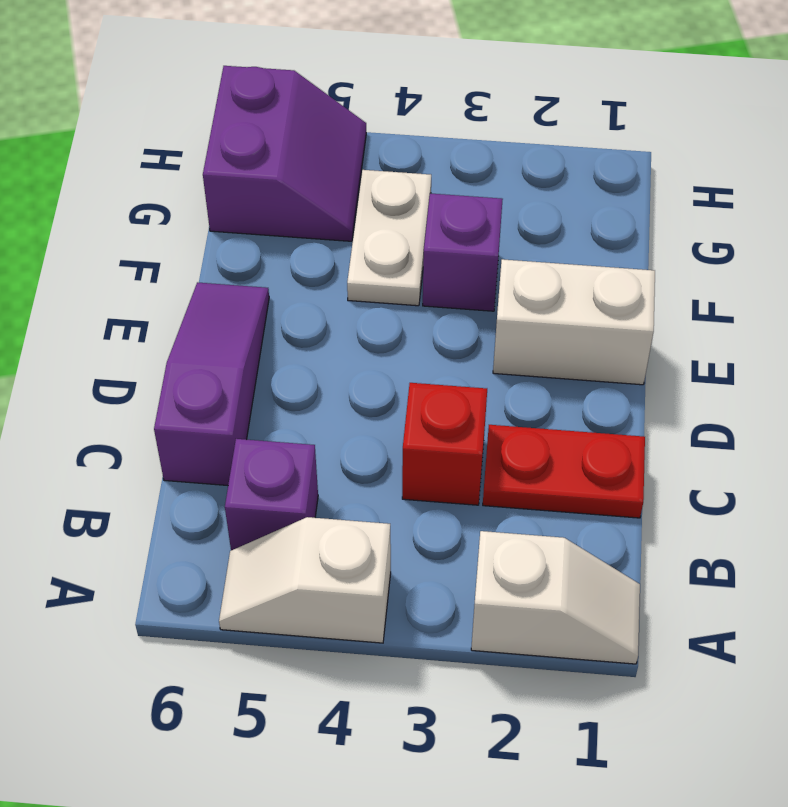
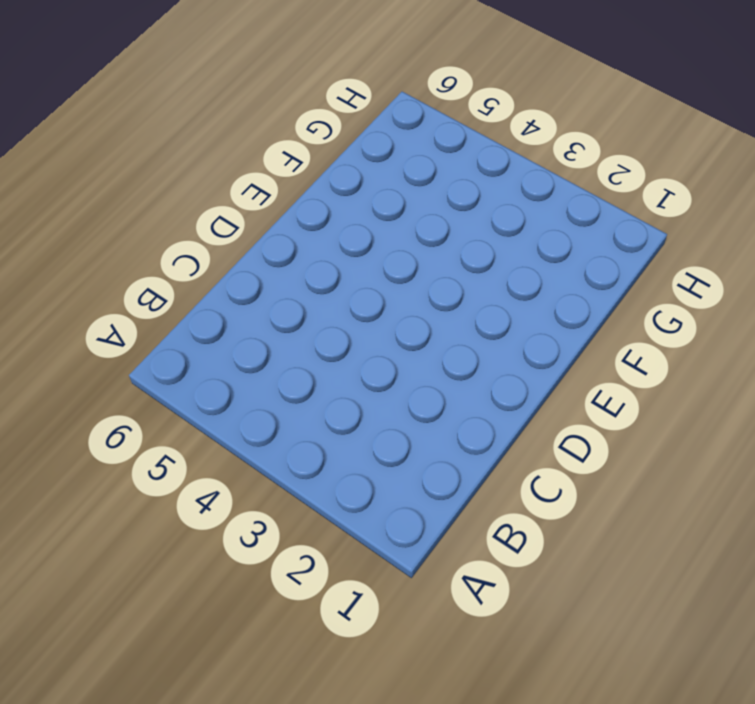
none -> white slope A1:A2 level 1 top 2
none -> white slope A4:A5 level 1 top 4

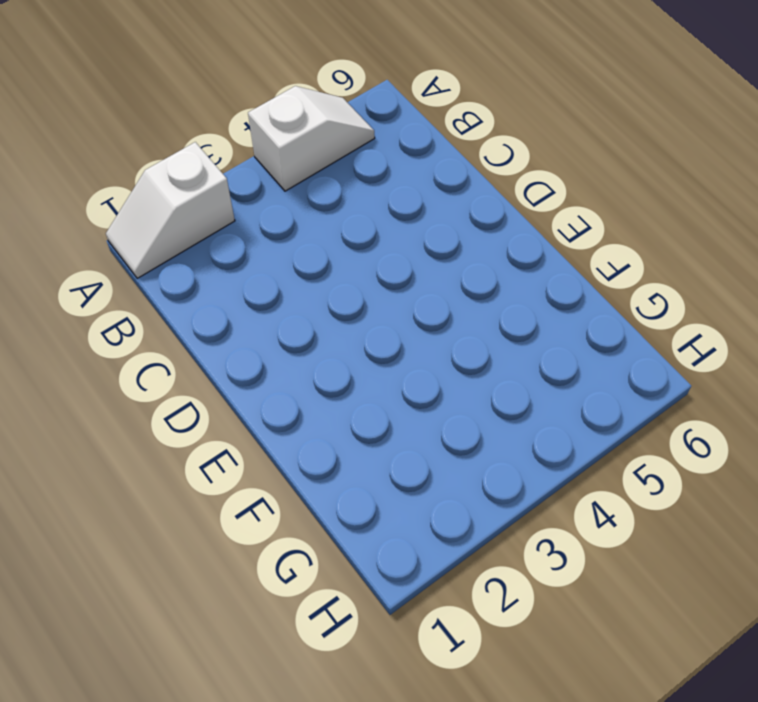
none -> purple brick B5 level 1
none -> red plate C1:C2 level 1

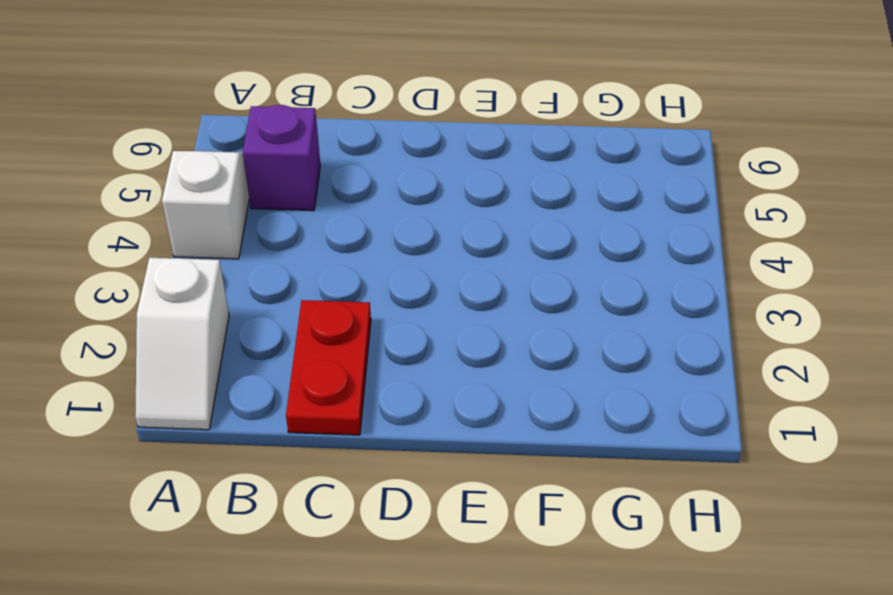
none -> red brick C3 level 1
none -> purple slope C6:E6 level 1 top C

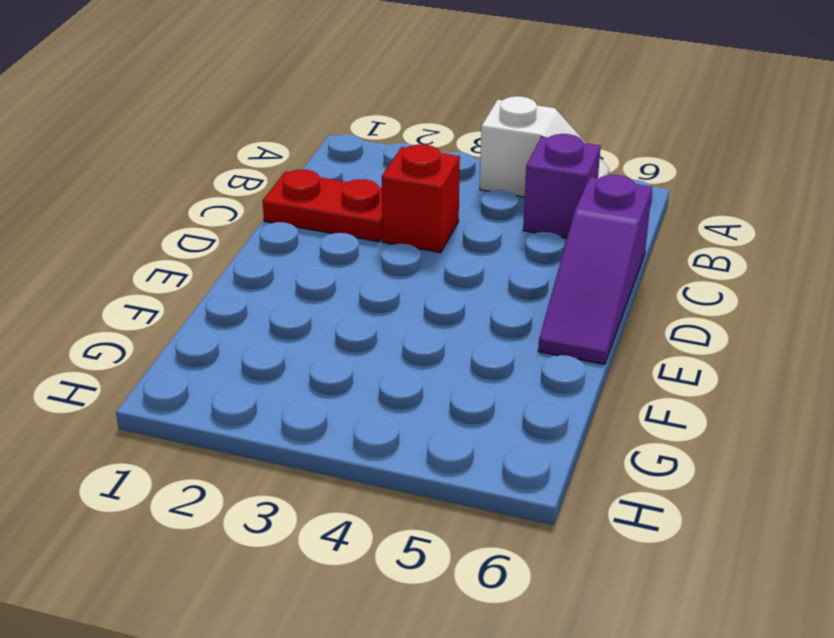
none -> white slope A1:A2 level 1 top 2
none -> white brick E1:E2 level 1

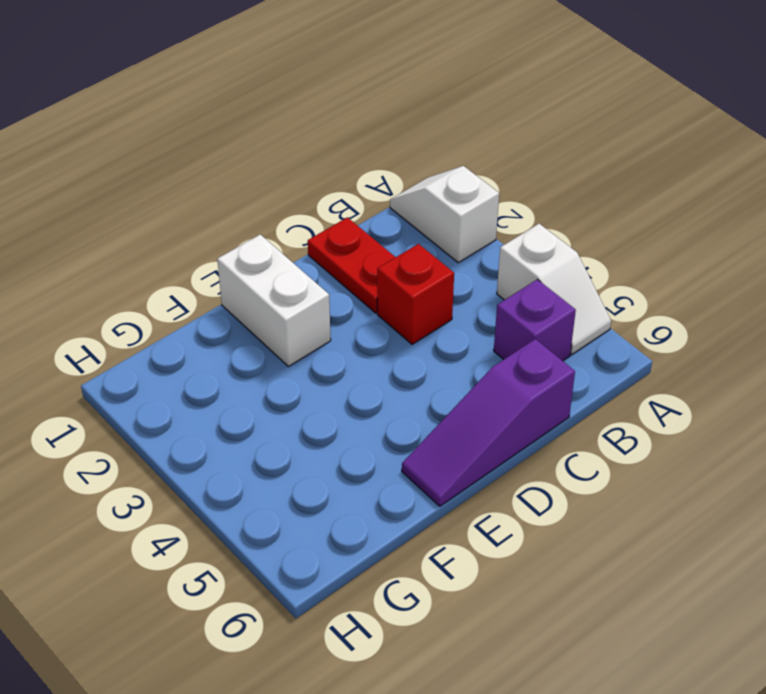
none -> purple brick F3 level 1
none -> white plate F4:G4 level 1

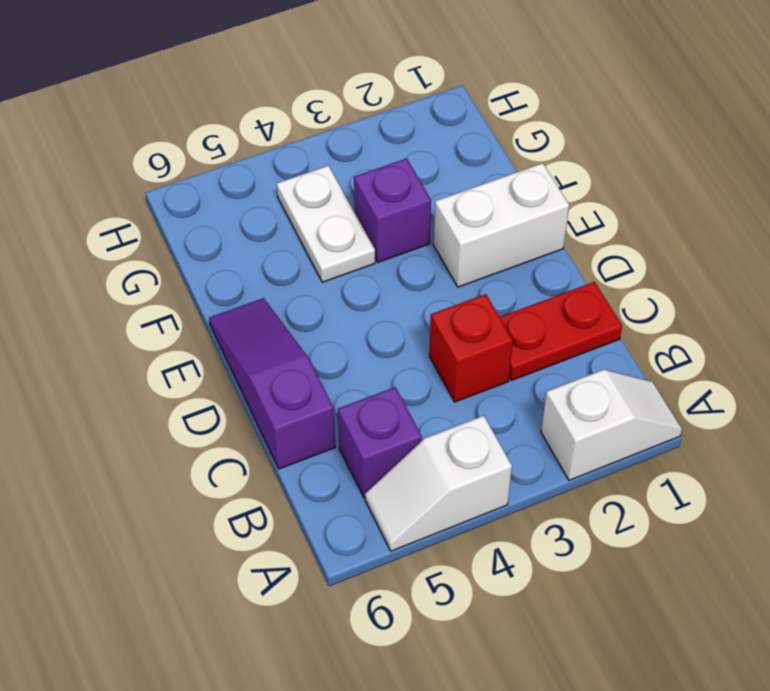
none -> purple slope G5:H6 level 1 top 6

